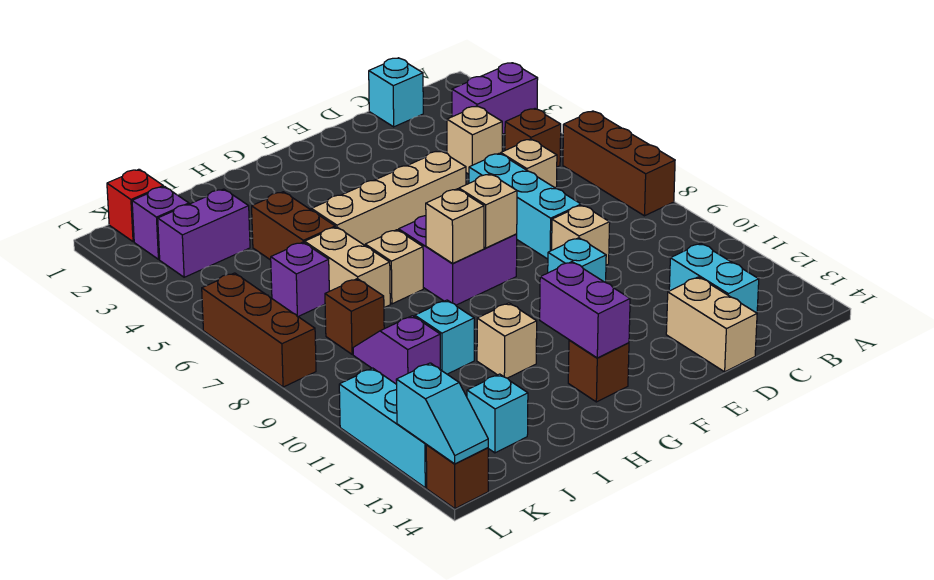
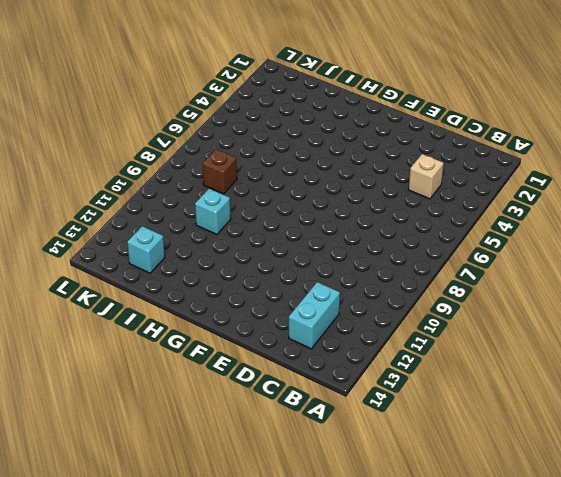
none -> purple brick A3:B3 level 1
none -> brown brick A6:A8 level 1
none -> brown brick B5 level 1
none -> cyan brick C1 level 1

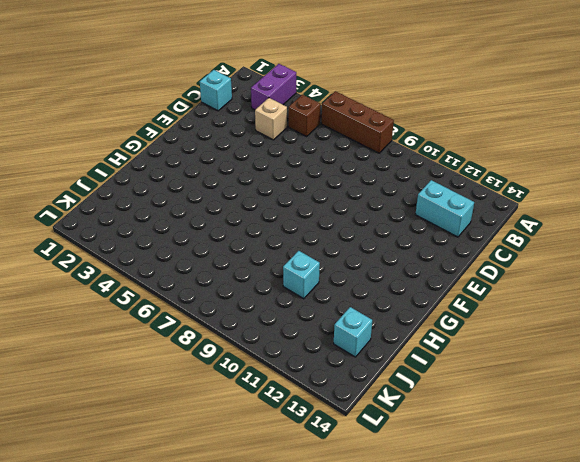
none -> tan brick C6 level 1
none -> cyan brick D6:D8 level 1
none -> tan brick D9 level 1
none -> tan brick D13:D14 level 1

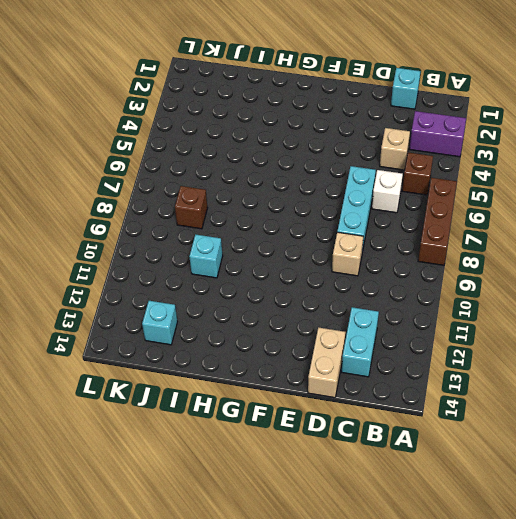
white brick C6 level 1 -> tan brick C6 level 1
none -> tan brick E5:H5 level 1
none -> cyan brick E10 level 1
none -> purple brick F7:G8 level 1
none -> brown brick G13 level 1

